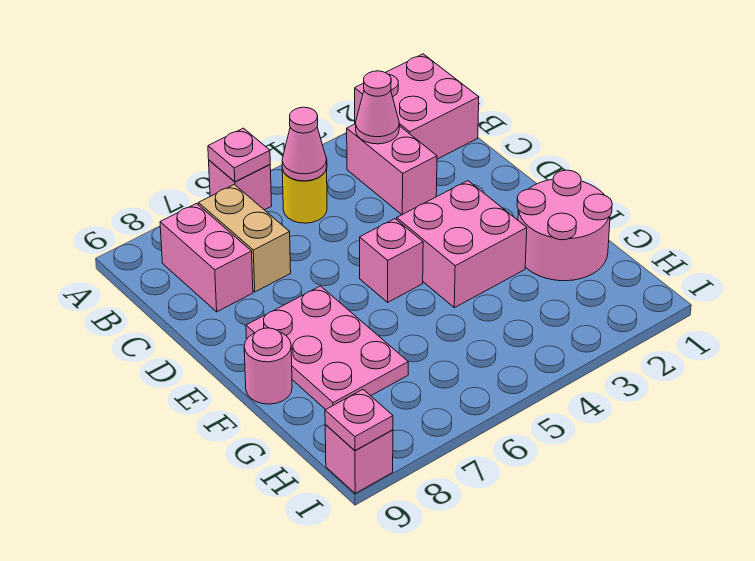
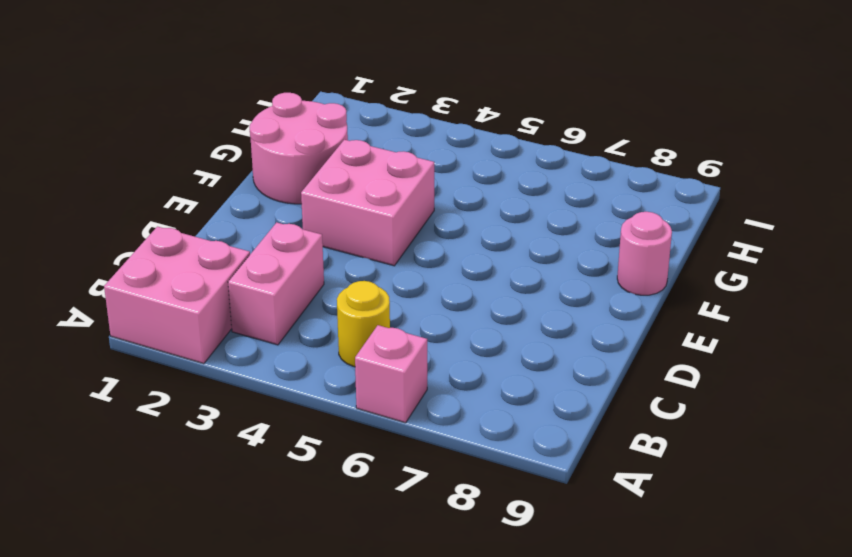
none -> tan brick B7:C7 level 1
none -> pink brick B8:C8 level 1
none -> pink brick E5 level 1

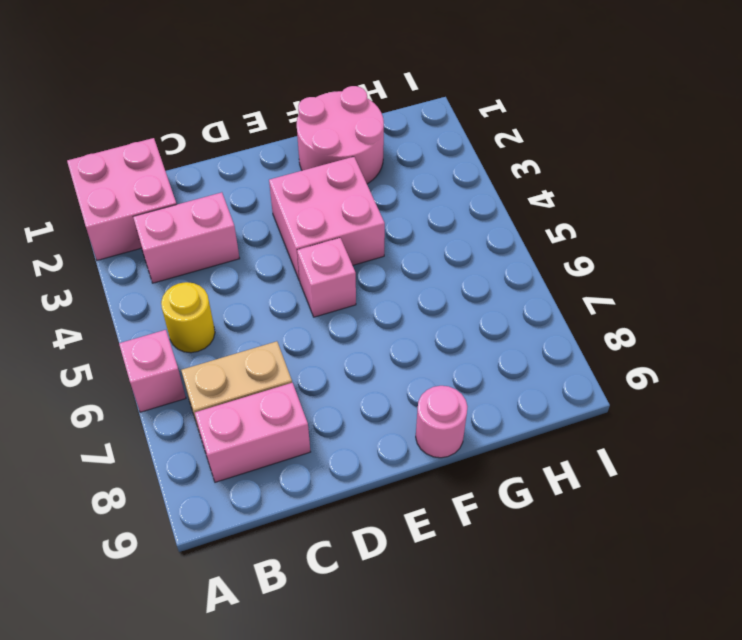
none -> pink plate E7:G8 level 1
none -> pink brick I9 level 1
none -> pink plate A6 level 2

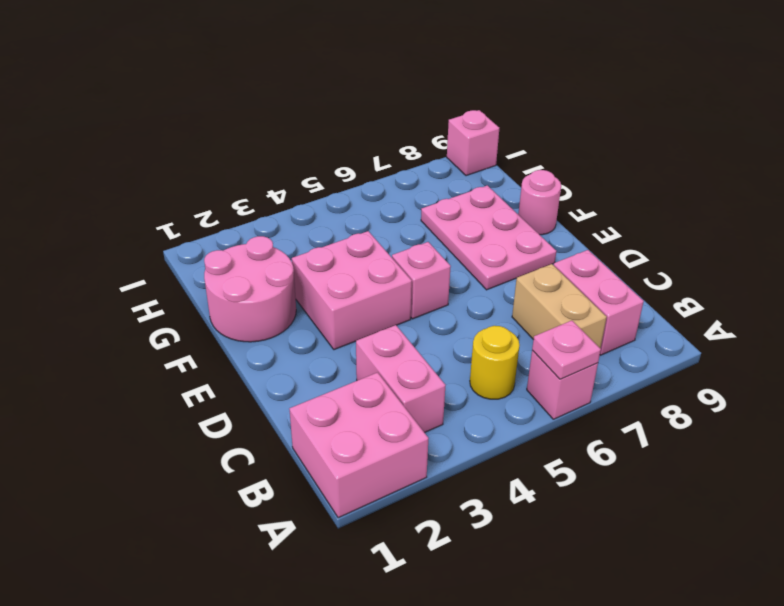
none -> pink cone B3 level 2
none -> pink cone B5 level 2
none -> pink plate I9 level 2

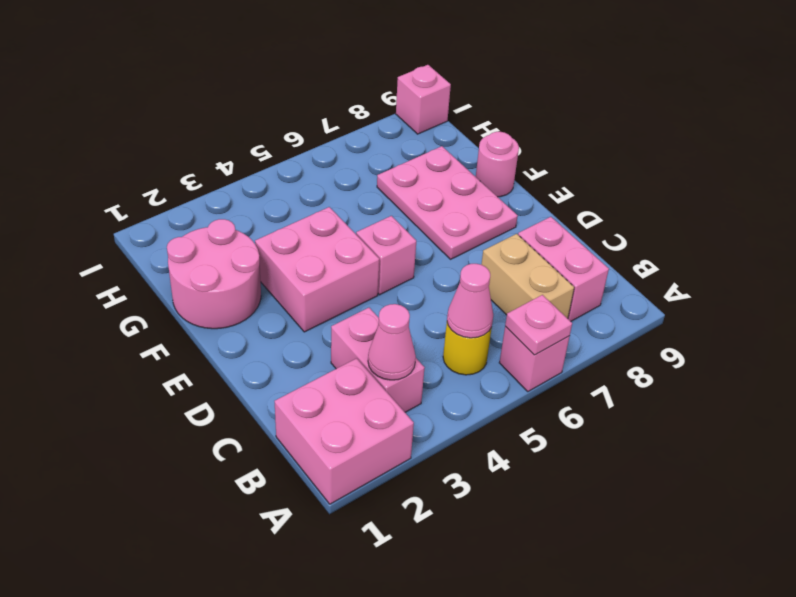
none -> pink plate I9 level 2

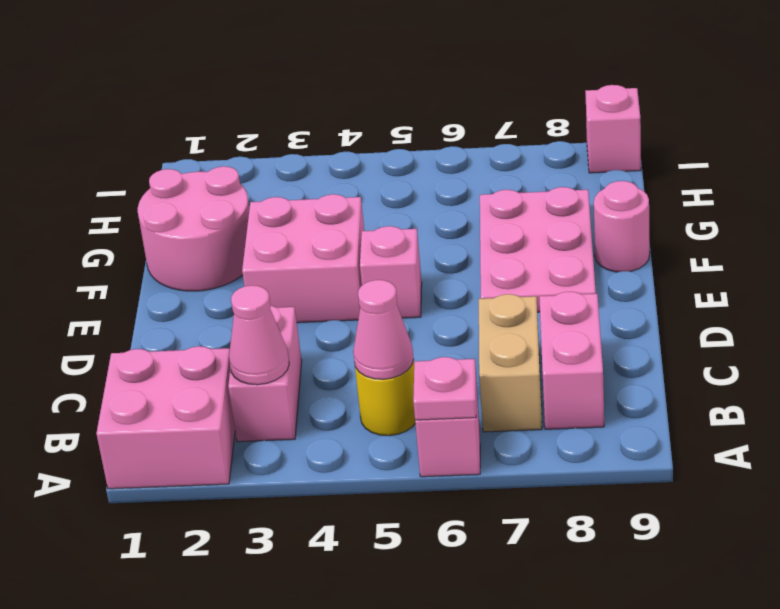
none -> pink plate I9 level 2

